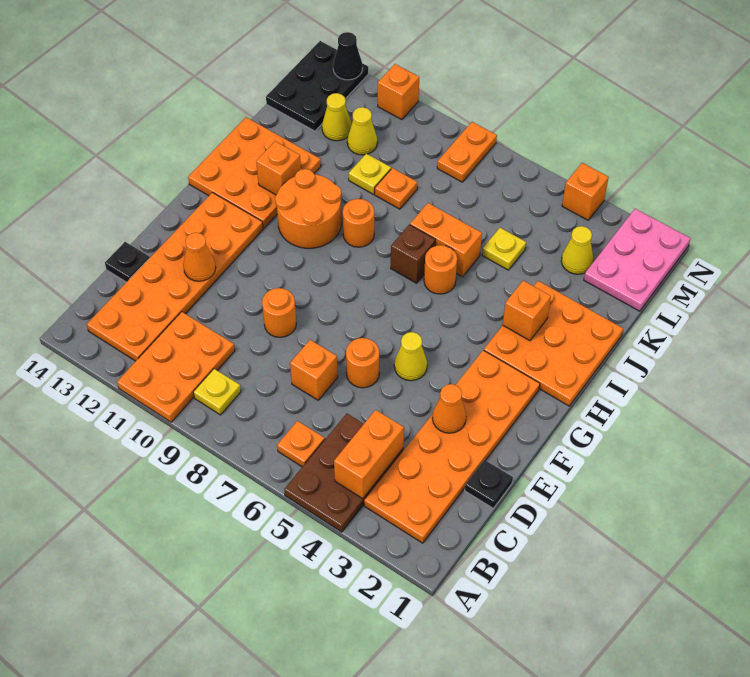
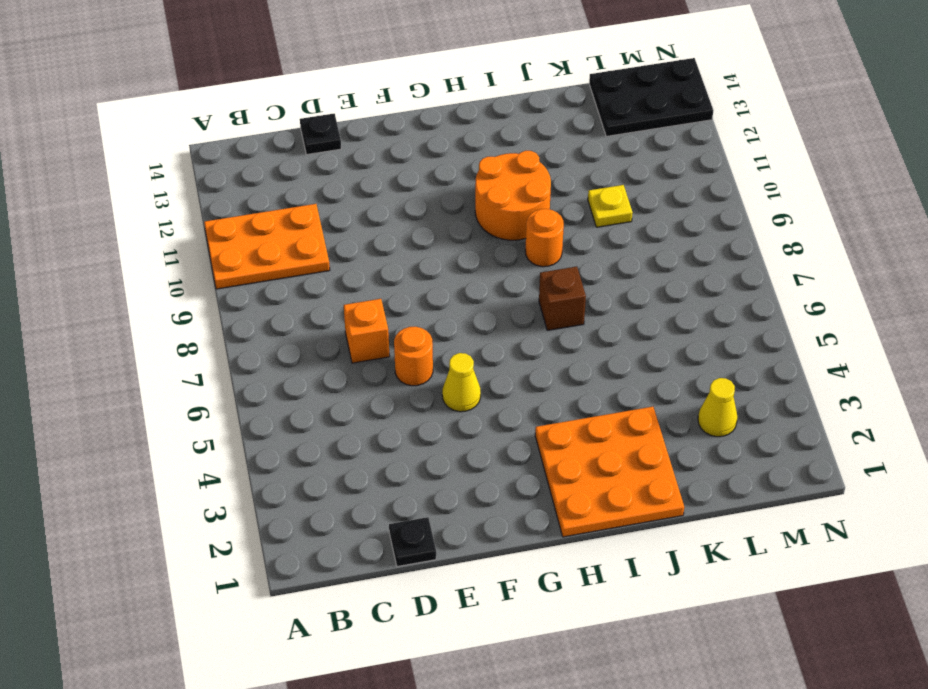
none -> brown plate A4:C5 level 1
none -> orange plate B2:G3 level 1
none -> orange plate B6 level 1
none -> yellow plate B9 level 1

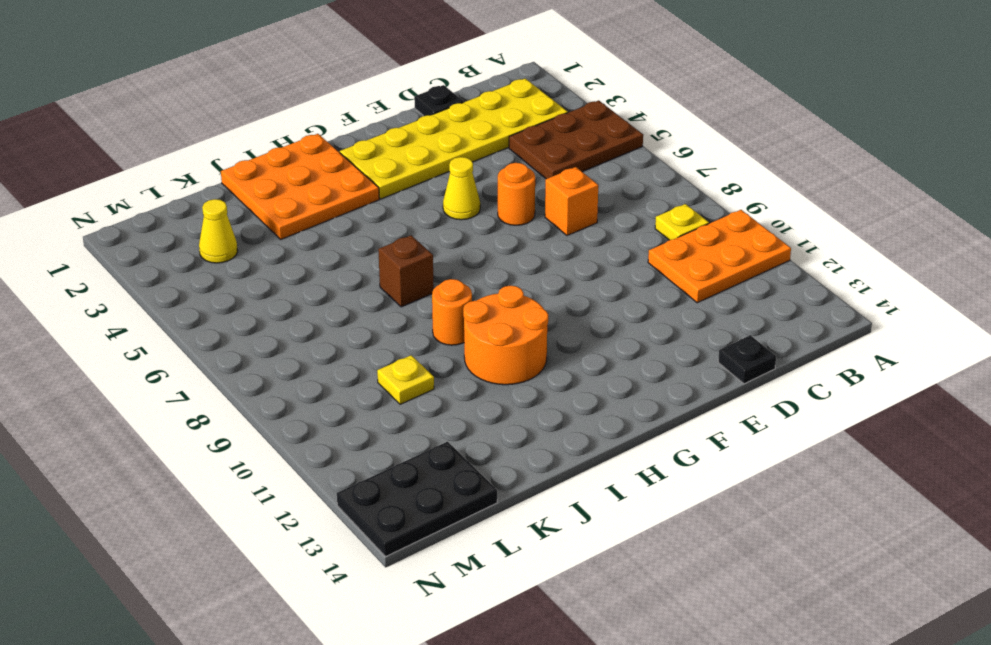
yellow plate B2:G3 level 1 -> orange plate B2:G3 level 1
none -> orange plate B6 level 1
none -> orange plate B12:G13 level 1
none -> orange round brick E9 level 1
none -> orange plate H12:J14 level 1

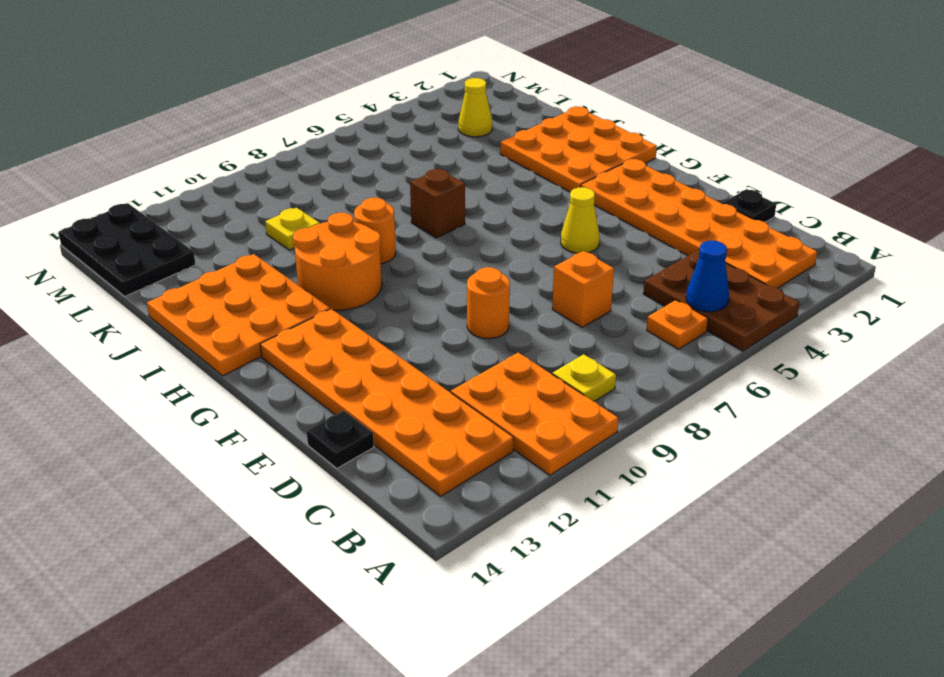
blue cone B5 level 2 -> none
none -> orange round brick E6 level 1
none -> orange round brick I6 level 1
none -> orange brick J6:J7 level 1
none -> yellow plate K5 level 1

